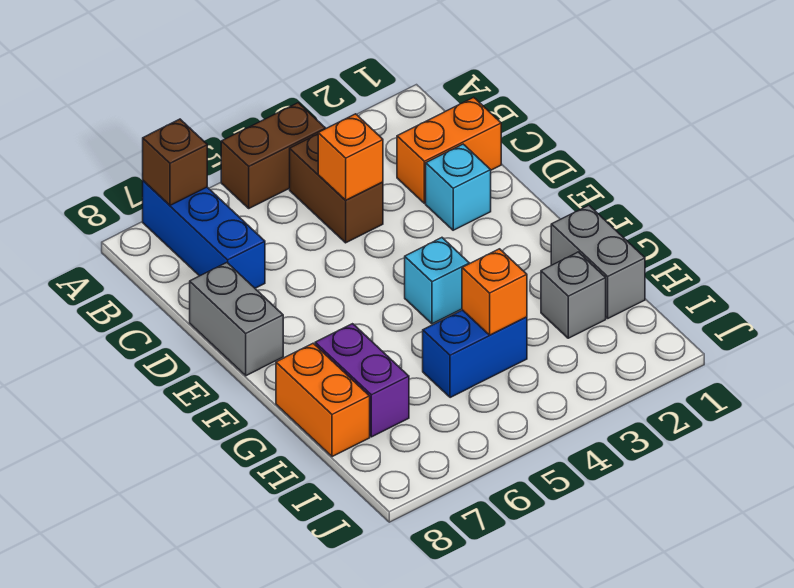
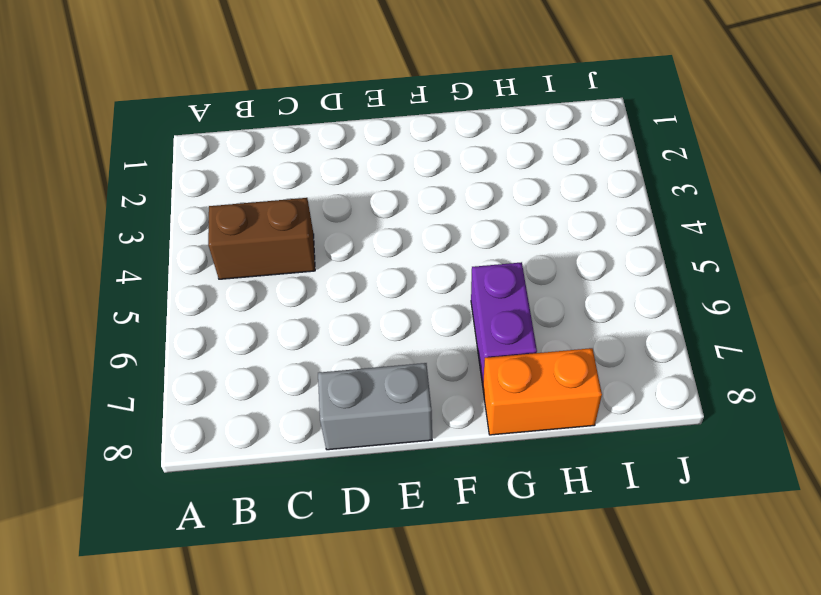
purple brick G6:G7 level 1 -> purple brick G7:H7 level 1
none -> brown brick A4:A5 level 1
none -> blue brick A7:C7 level 1
none -> orange brick C1:C2 level 1

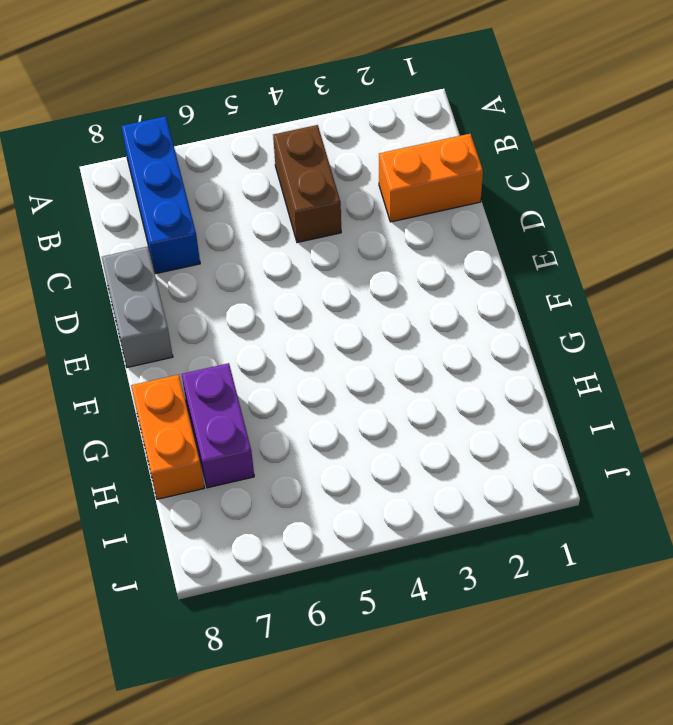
none -> brown brick A4:A5 level 1
none -> cyan brick D2 level 1
none -> cyan brick F4 level 1

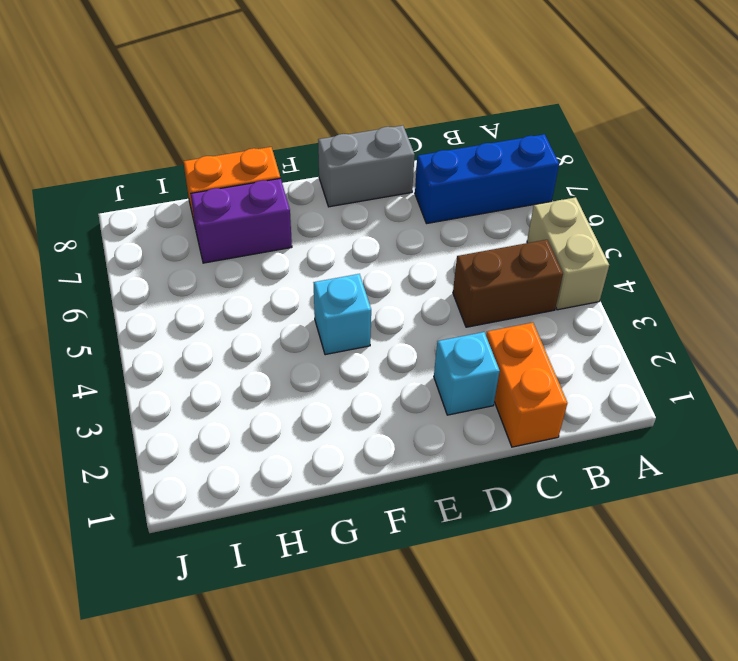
tan brick A4:A5 level 1 -> brown brick A4:A5 level 1
none -> grey brick G1:H1 level 1
none -> grey brick H2 level 1
none -> blue brick H4:H5 level 1

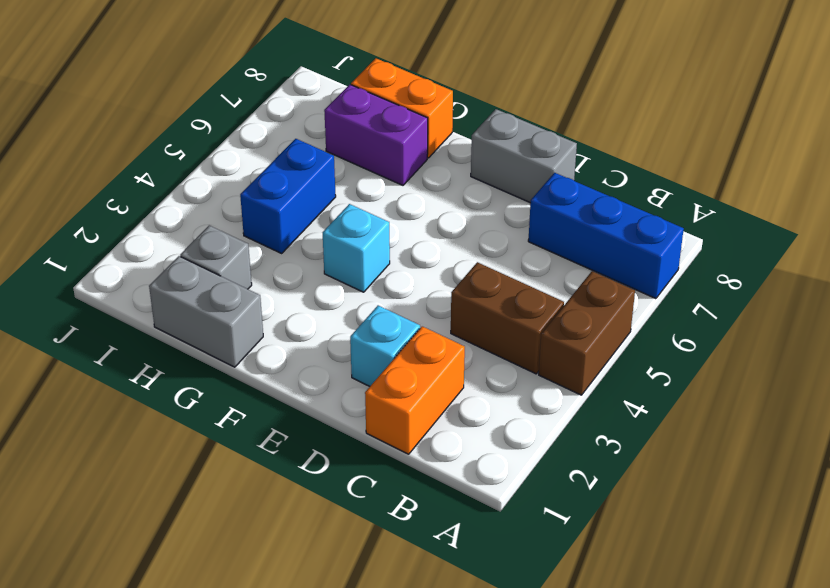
none -> brown brick A7 level 2
none -> orange brick C4 level 2
none -> orange brick H4 level 2

